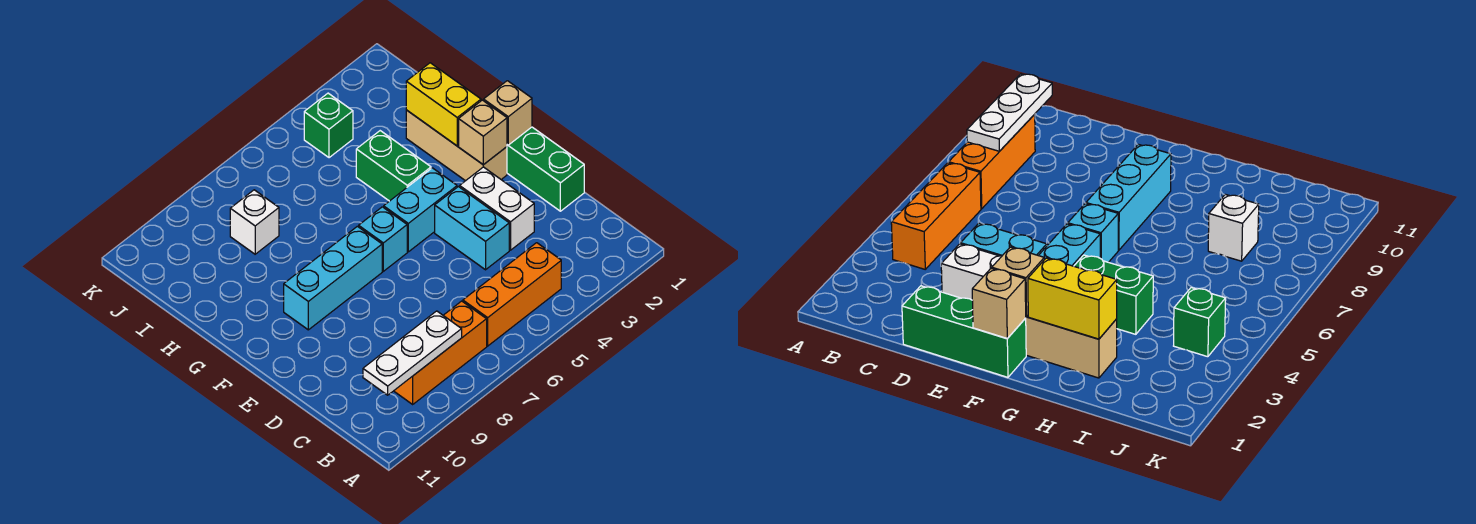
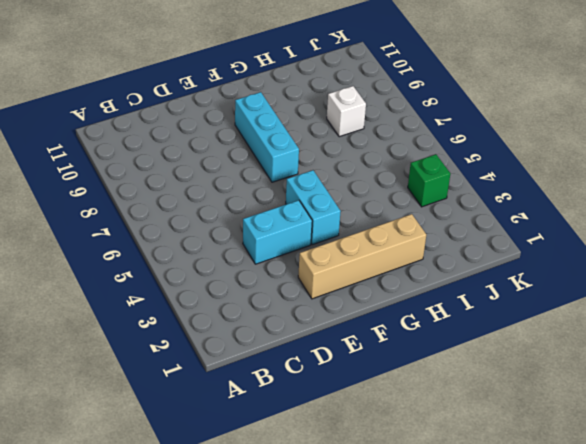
tan brick E2:H2 level 1 -> tan brick F2:H2 level 1
none -> orange brick B4:B6 level 1
none -> orange brick B7:B9 level 1
none -> green brick D1:F1 level 1

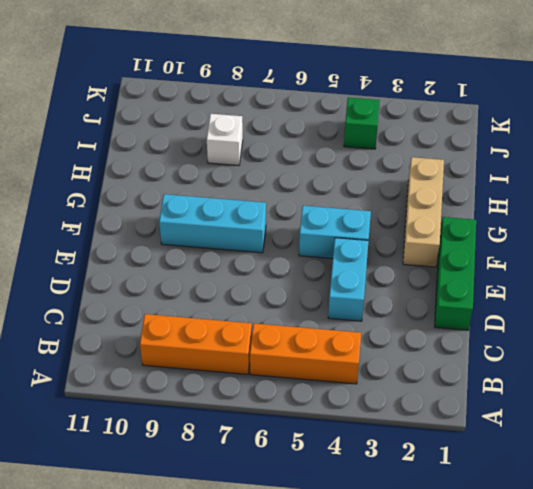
none -> white brick D3:E3 level 1
none -> cyan brick F6 level 1
none -> green brick G4:H4 level 1

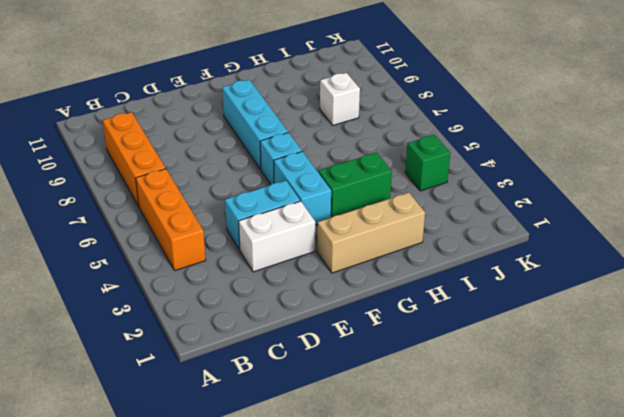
none -> green brick D1:F1 level 1
none -> white plate B8:B10 level 2
none -> tan brick F1 level 2

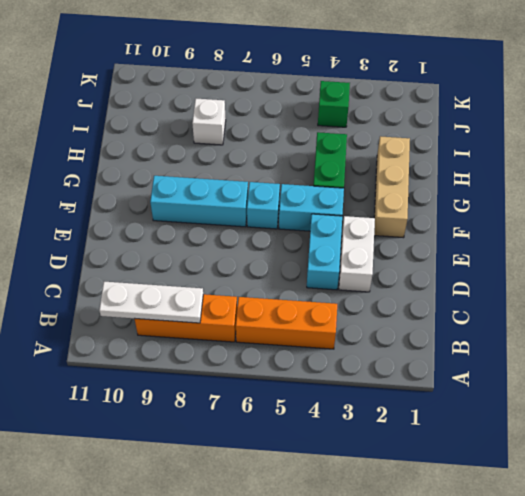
none -> green brick D1:F1 level 1
none -> tan brick F1 level 2
none -> tan brick F2 level 2

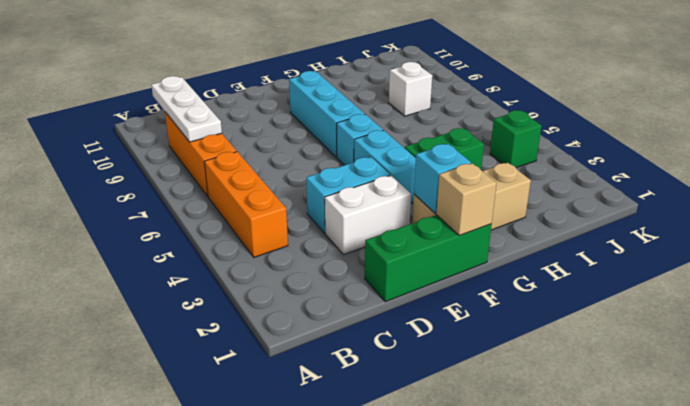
cyan brick F2 level 2 -> tan brick F2 level 2
none -> yellow brick G2:H2 level 2

